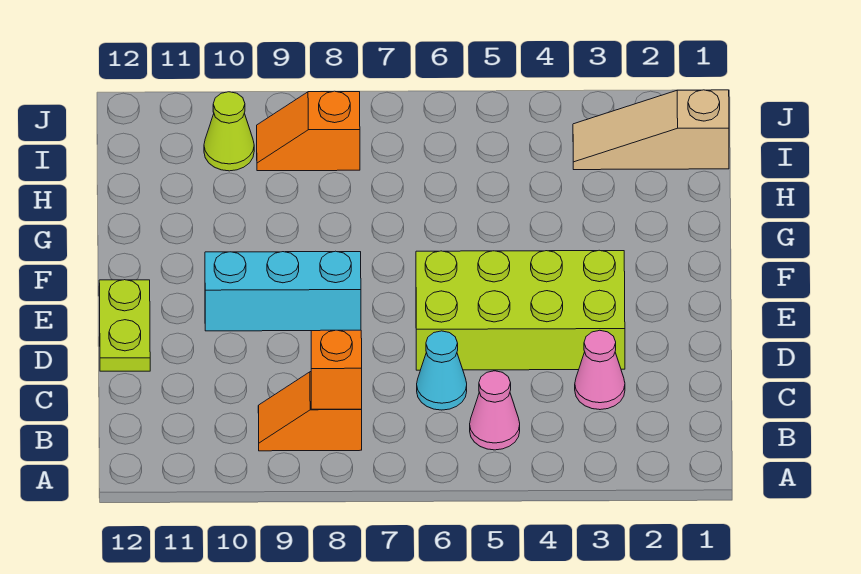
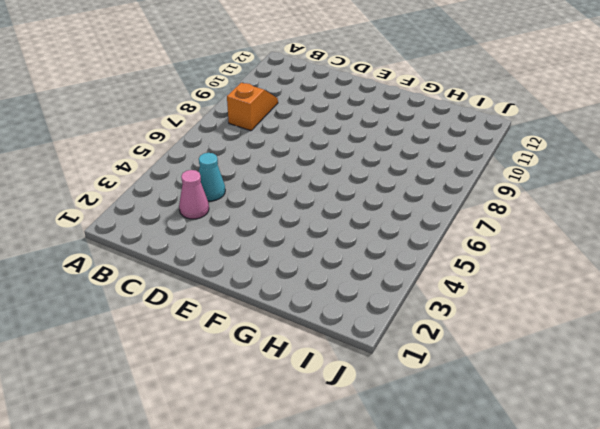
cyan cone C4 level 1 -> cyan cone C6 level 1
none -> pink cone B5 level 1
none -> lime brick D3:E6 level 1

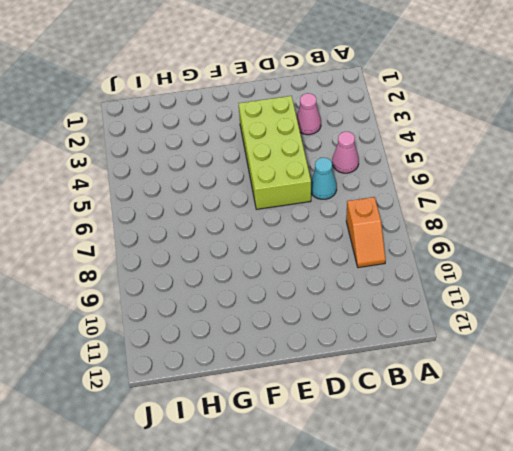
none -> lime plate D12:E12 level 1
none -> cyan brick E8:E10 level 1

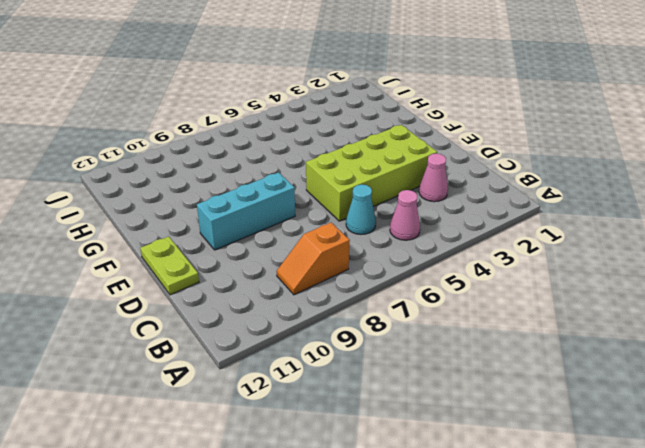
none -> tan slope I1:I3 level 1 top 1
none -> orange slope I8:I9 level 1 top 8

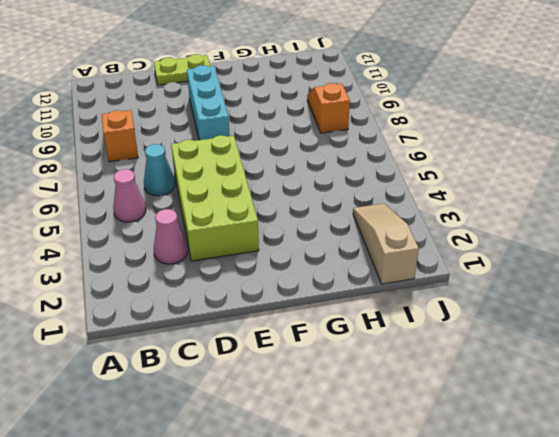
none -> lime cone I10 level 1
none -> orange brick B8 level 2

